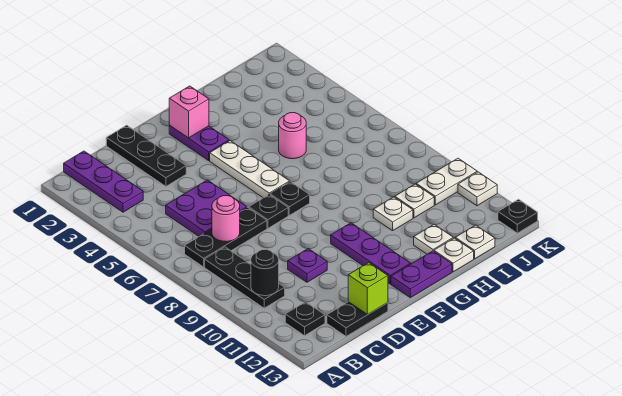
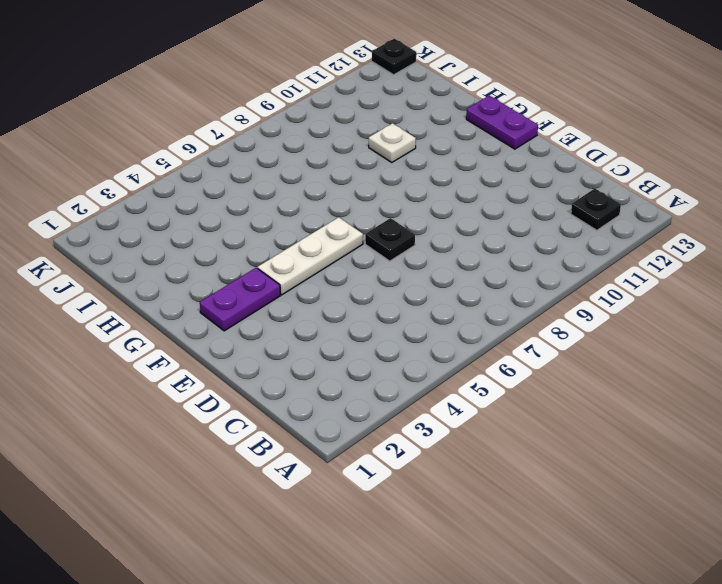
none -> purple plate B1:B3 level 1
none -> black plate B7:D7 level 1
none -> black plate B8:B10 level 1

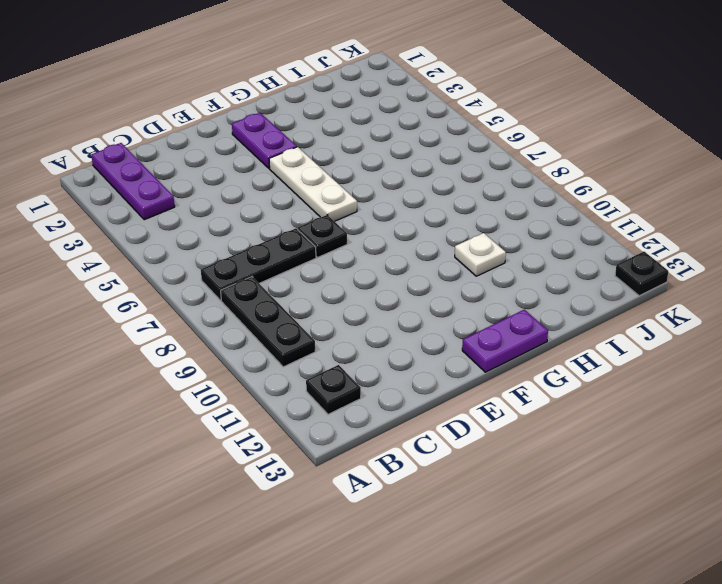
none -> purple plate C5:D6 level 1
none -> black plate C13:D13 level 1
none -> black plate D1:D3 level 1

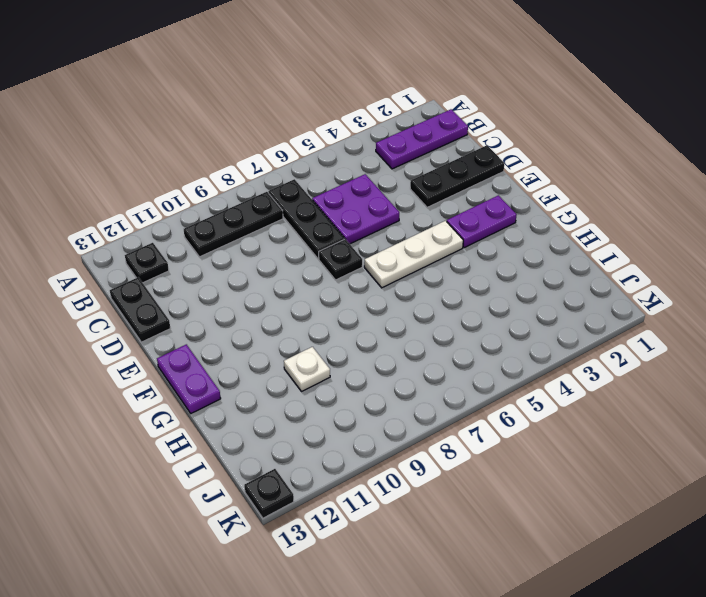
none -> purple plate D10 level 1
none -> black plate F7 level 1
none -> purple plate F10:F12 level 1

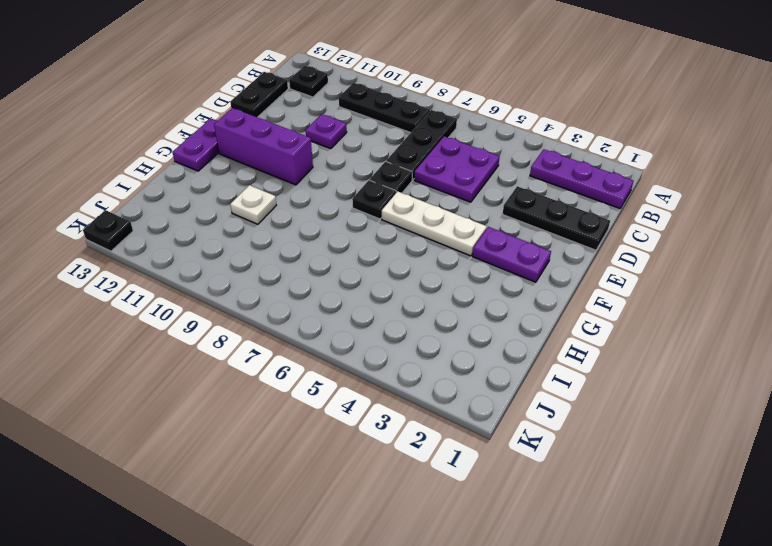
purple brick F10:F12 level 1 -> purple plate F10:F12 level 1
none -> pink round brick H5 level 1
none -> white plate H12 level 1
none -> white plate H13 level 1

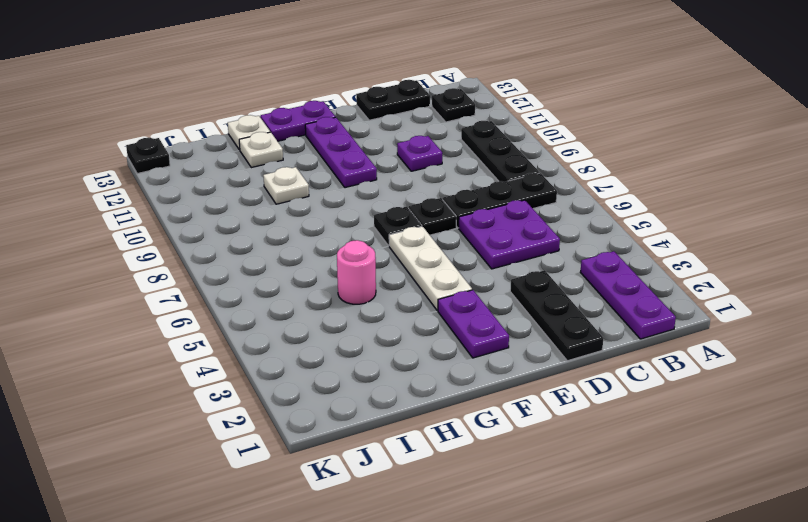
none -> white plate I10 level 1
none -> white plate I13 level 1
none -> white plate J10:K10 level 1

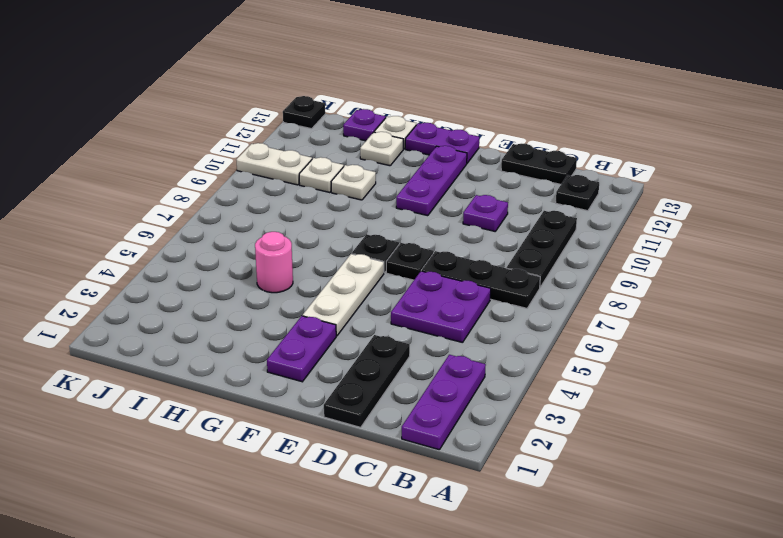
purple plate I13 level 1 -> white plate I13 level 1
none -> white plate K11 level 1
none -> black round brick B10 level 2
none -> pink round brick C7 level 2

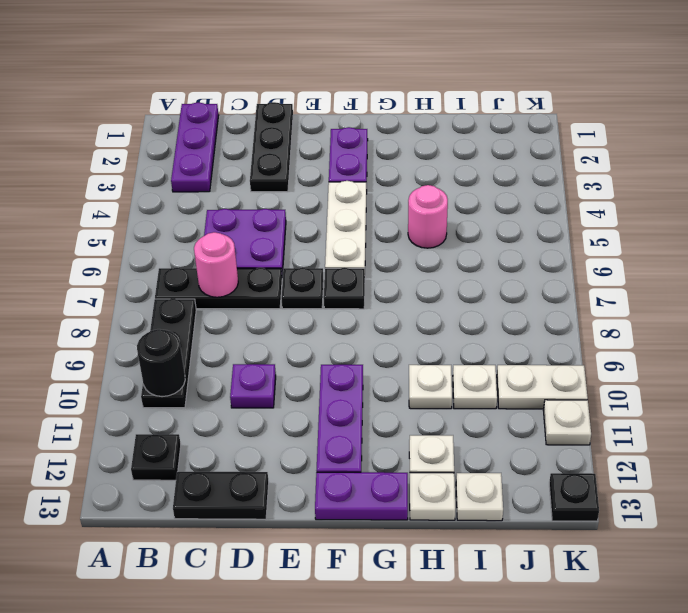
none -> lime brick D13 level 2
none -> pink brick F2 level 2

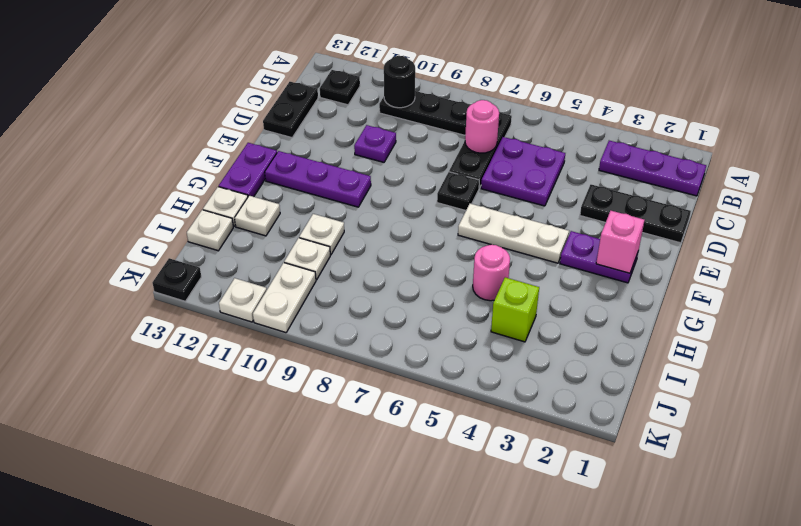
lime brick I4 level 1 -> lime brick D13 level 2
none -> black plate F7 level 1

